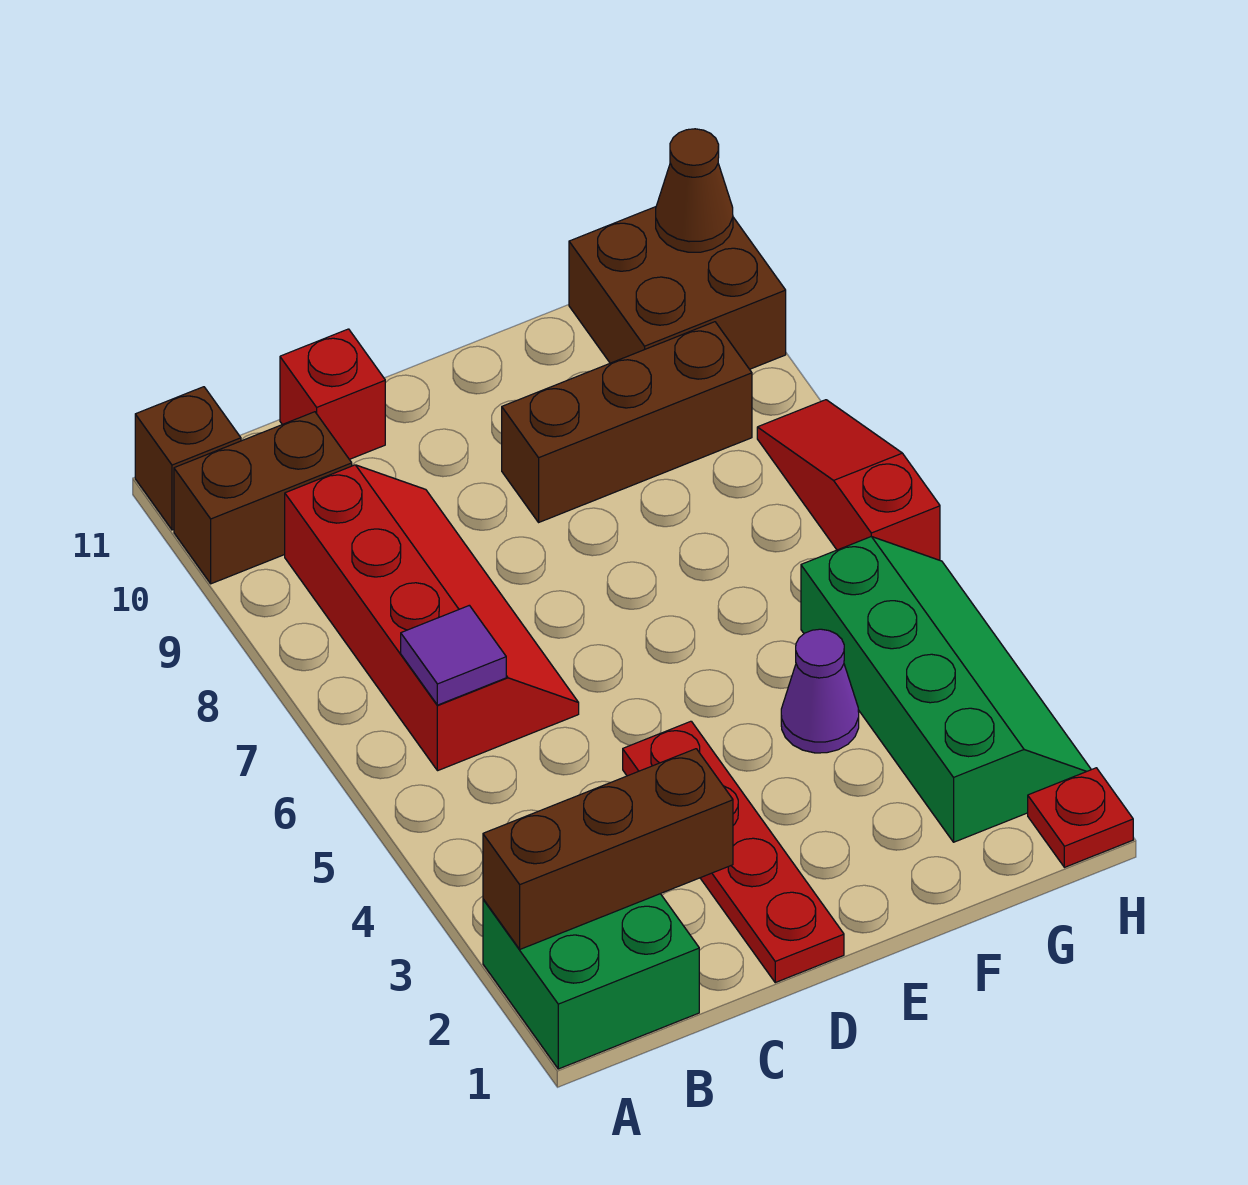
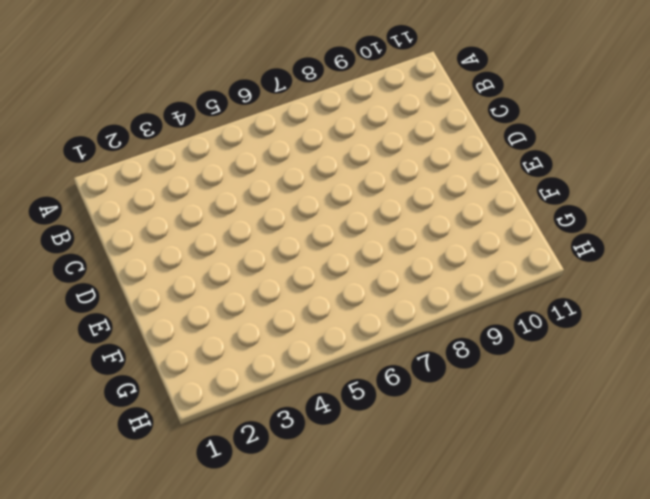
none -> green brick A1:B2 level 1
none -> brown brick A10:B10 level 1
none -> brown brick A11 level 1

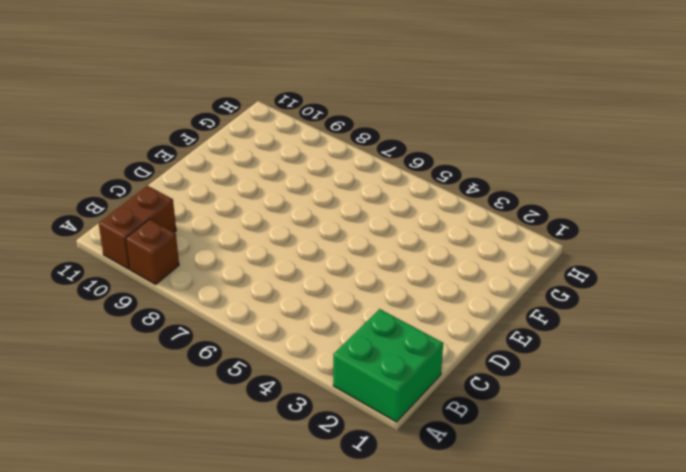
brown brick A9 level 1 -> brown brick A11 level 1
none -> red slope B6:C9 level 1 top B
none -> red brick C11 level 1
none -> red plate D1:D4 level 1

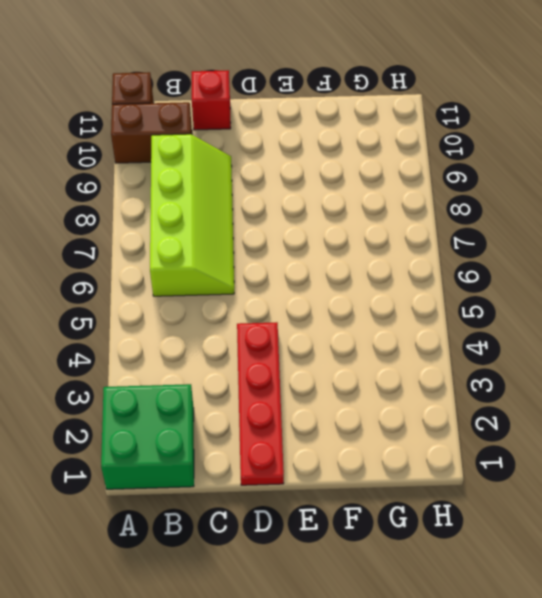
lime slope B6:C9 level 1 top B -> red slope B6:C9 level 1 top B
none -> brown brick E9:G9 level 1
none -> purple cone F4 level 1
none -> green slope G2:H5 level 1 top G

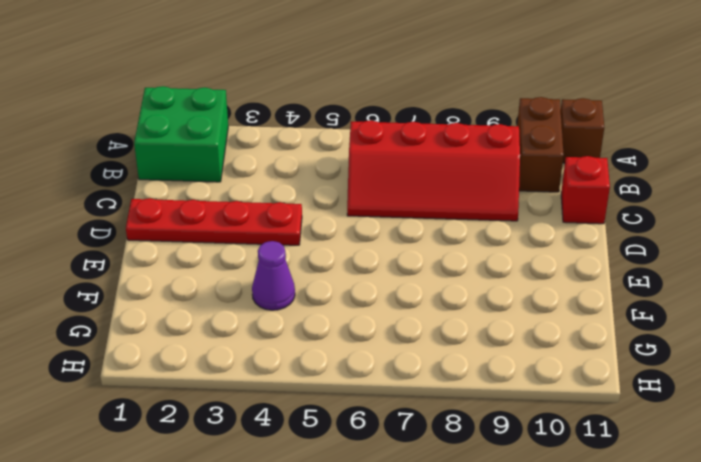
none -> brown brick E9:G9 level 1
none -> green slope G2:H5 level 1 top G
none -> brown brick G10:H11 level 1

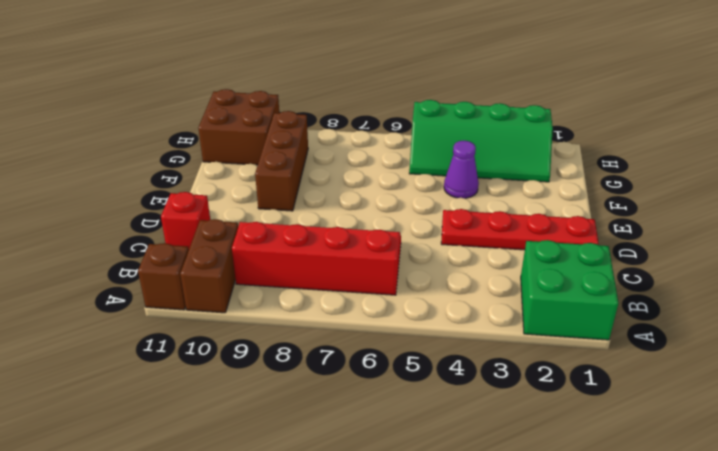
green slope G2:H5 level 1 top H -> green slope G2:H5 level 1 top G
none -> red plate H1 level 1
none -> red slope H6:H8 level 1 top 6
none -> brown brick A2:C2 level 2

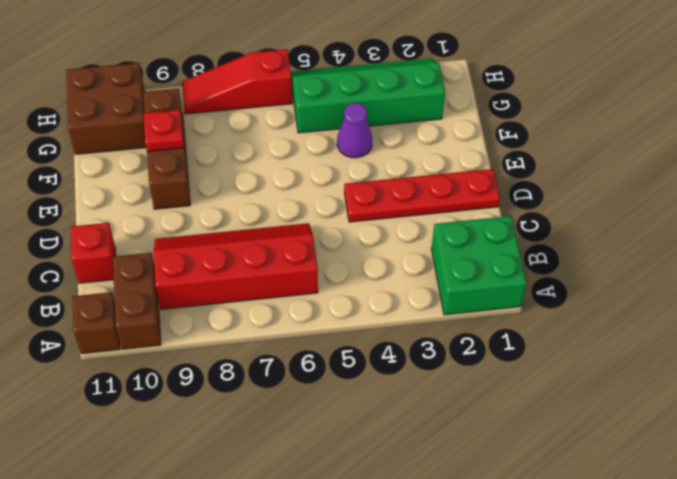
red plate F9 level 2 -> red plate H1 level 1
none -> brown brick A2:C2 level 2
none -> purple tile B6 level 2
none -> brown cone H11 level 2

